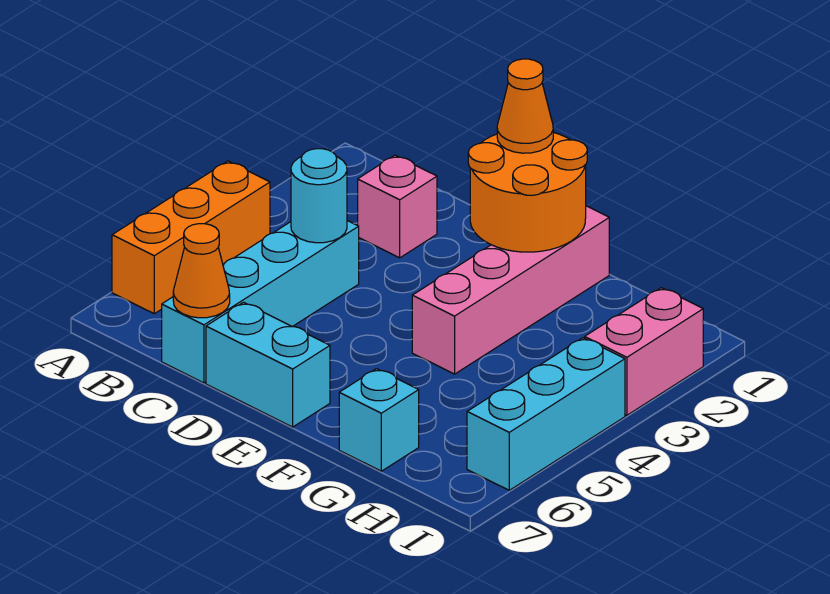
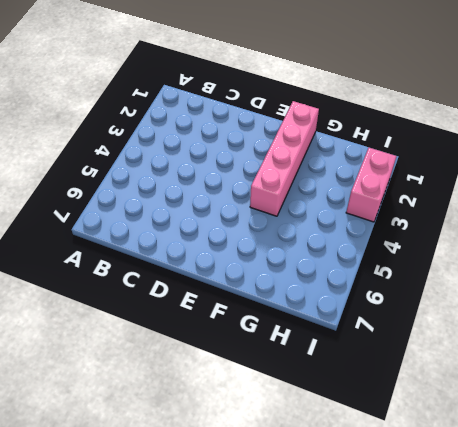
none -> orange brick A4:A6 level 1
none -> pink brick C2 level 1
none -> cyan brick C4:C7 level 1

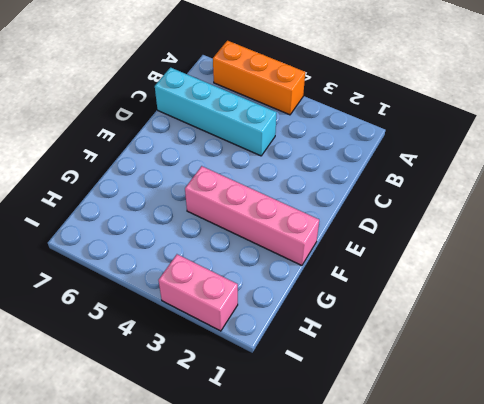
none -> pink brick C2 level 1
none -> cyan brick D7:E7 level 1
none -> cyan brick G7 level 1

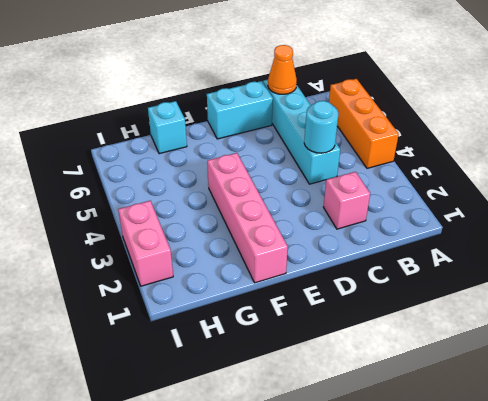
none -> cyan brick I4:I6 level 1
none -> orange round brick E1:F2 level 2
none -> orange cone E1 level 3

